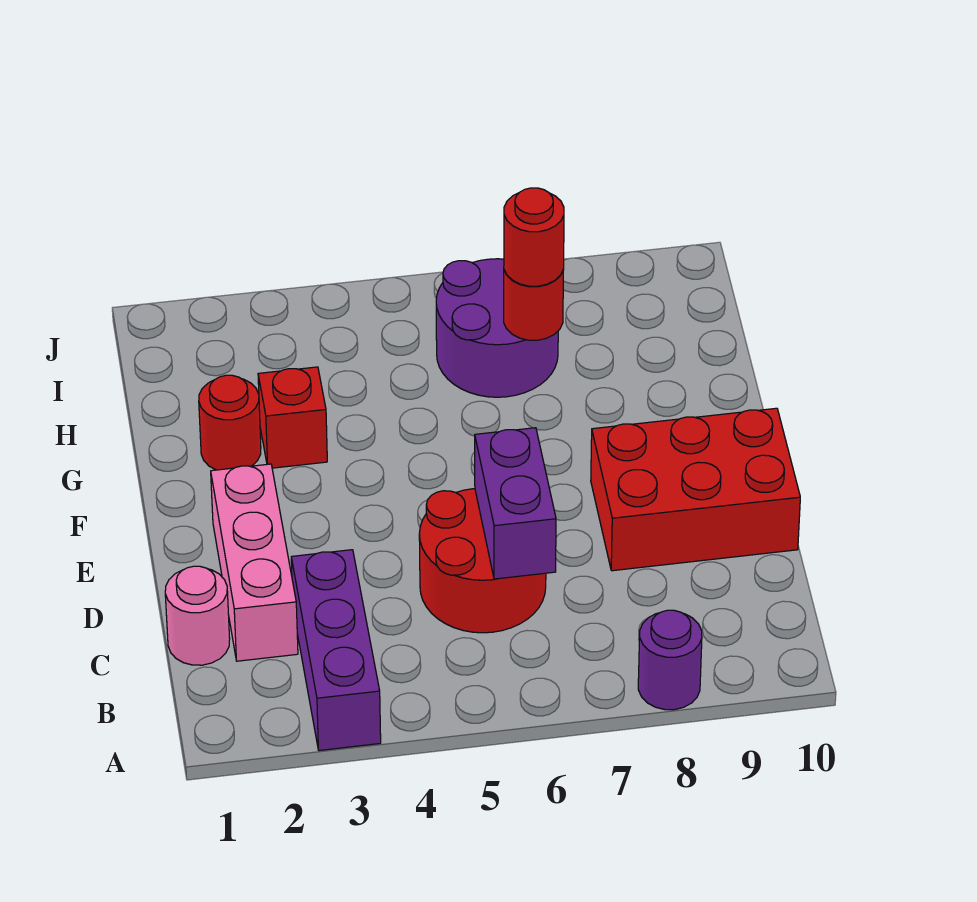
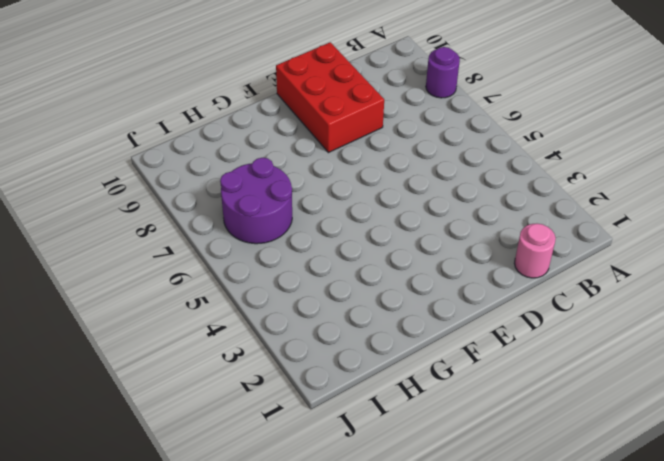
none -> purple brick A3:C3 level 1
none -> pink brick C2:E2 level 1
none -> red round brick C5:D6 level 1

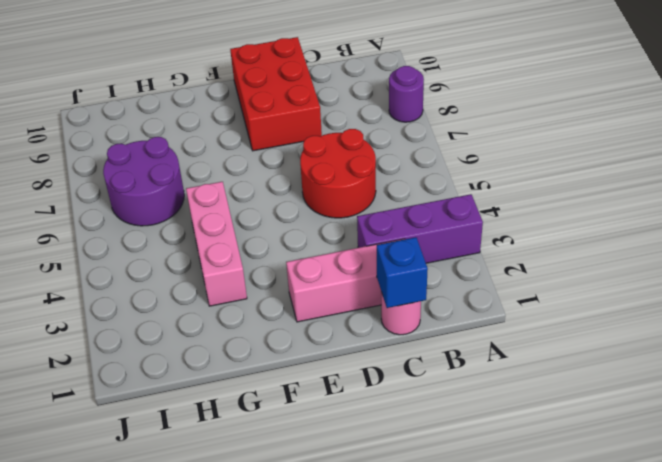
blue brick C1 level 2 -> none
pink brick G3:G5 level 1 -> red brick G3 level 1
none -> red round brick G2 level 1
none -> purple brick C6:D6 level 2
none -> red round brick H7 level 2

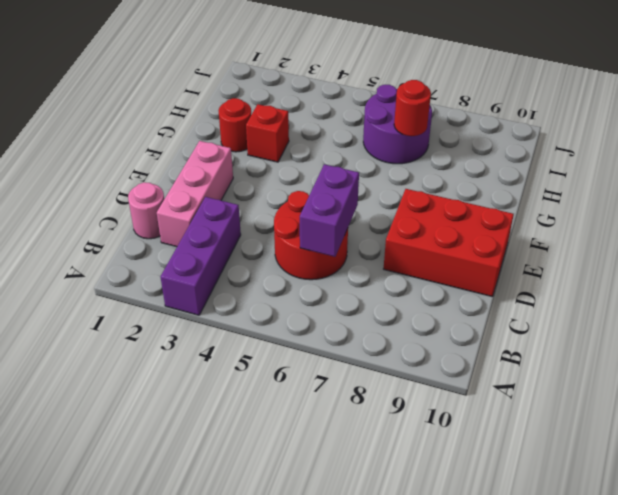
none -> purple round brick A8 level 1
none -> red round brick H7 level 3

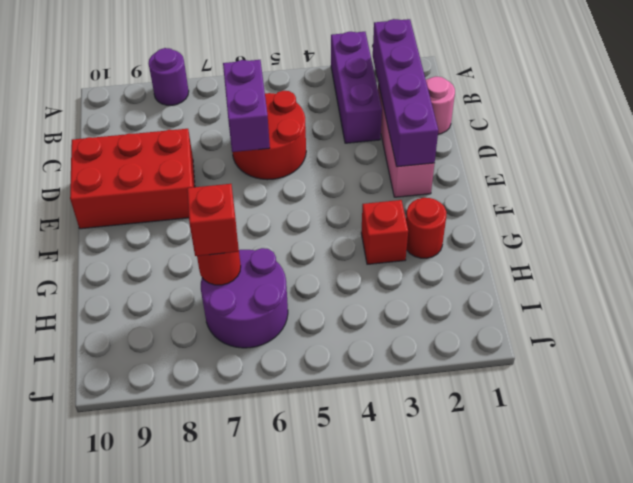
purple brick B2:E2 level 2 -> none
red brick H7 level 3 -> red round brick H7 level 3

